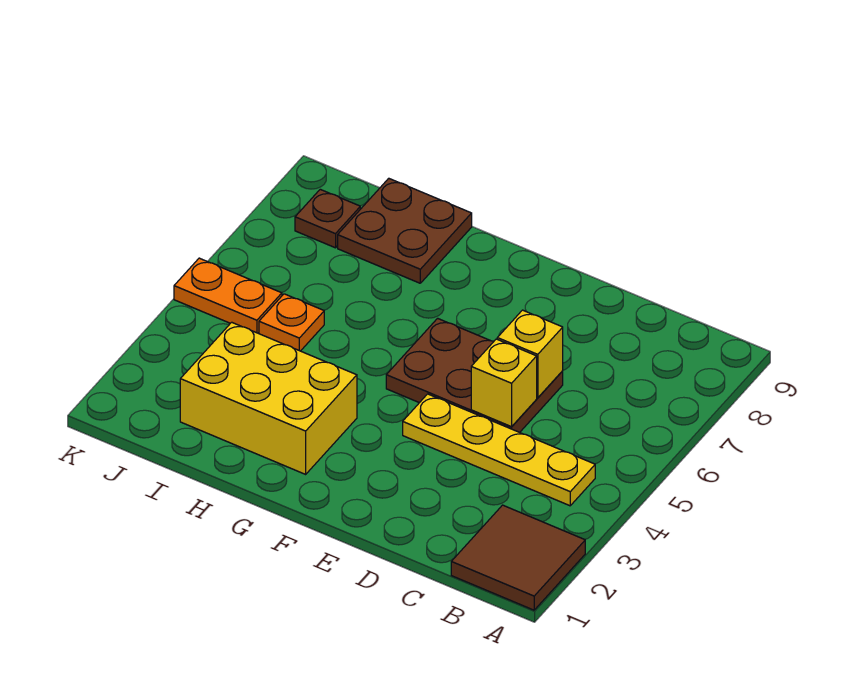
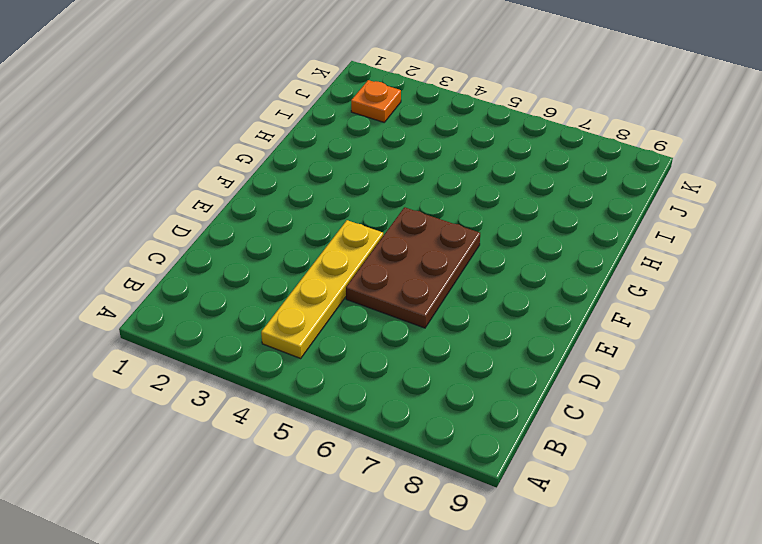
orange plate J2 level 1 -> orange plate I5 level 1
none -> brown tile A1:B2 level 1
none -> yellow brick G2:I3 level 1

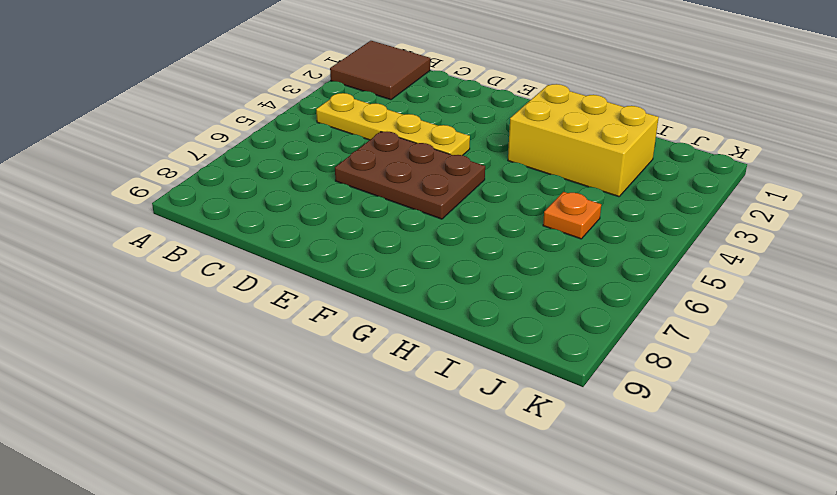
none -> brown plate H8:I9 level 1
none -> orange plate J5:K5 level 1

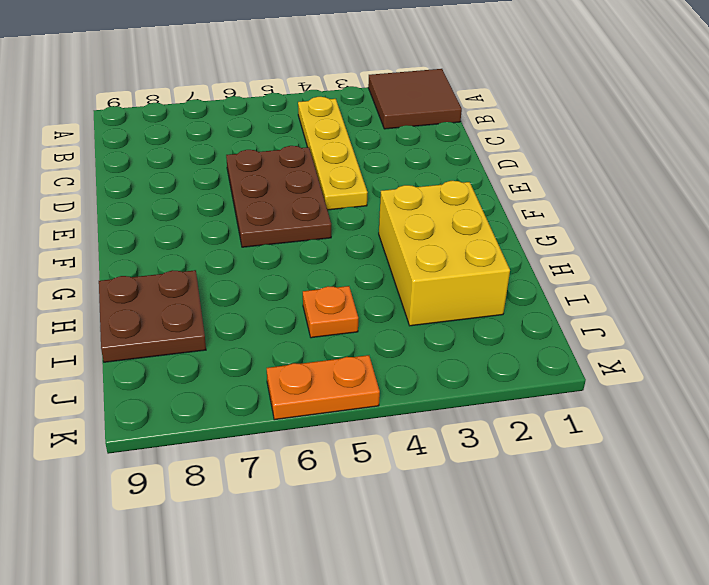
orange plate K5:K6 level 1 -> orange plate J5:K5 level 1
none -> brown plate J8 level 1
none -> yellow brick D5 level 2

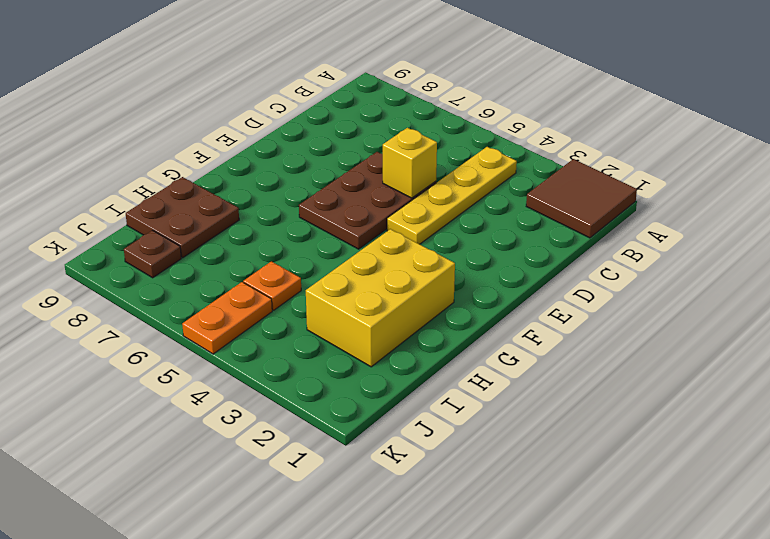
none -> yellow brick D6 level 2

